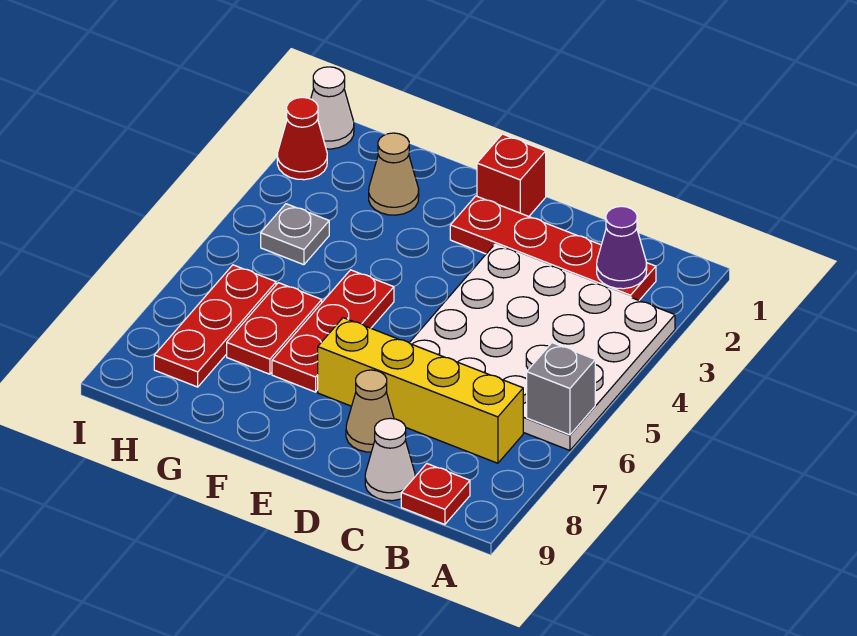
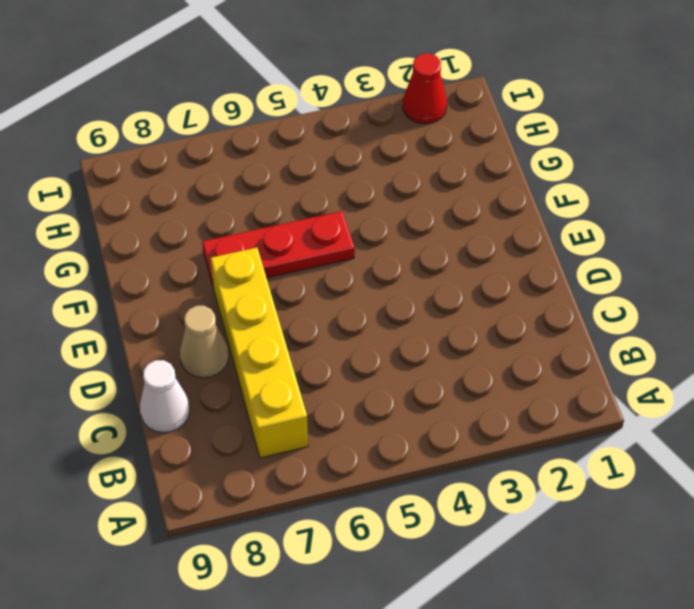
none -> white plate A3:D6 level 1
none -> red plate B2:E2 level 1
none -> red plate B9 level 1

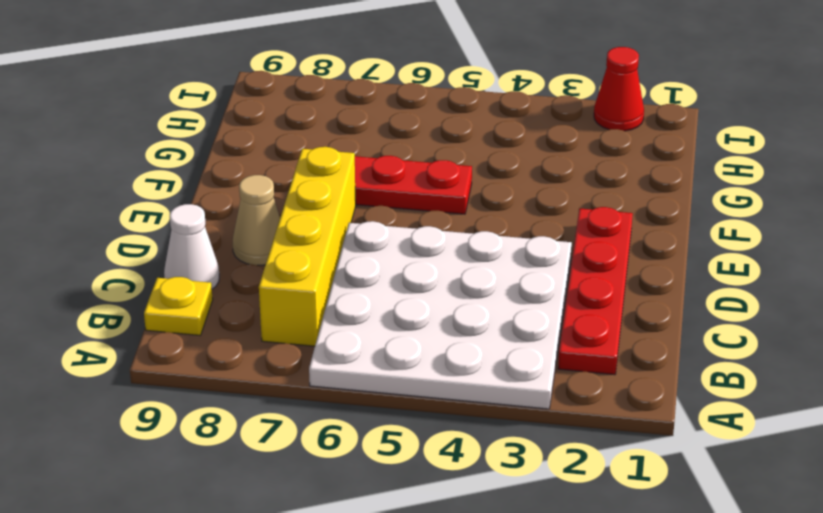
yellow plate B9 level 1 -> red plate B9 level 1
none -> red brick E1 level 1
none -> tan cone G2 level 1
none -> red plate G6:G7 level 1

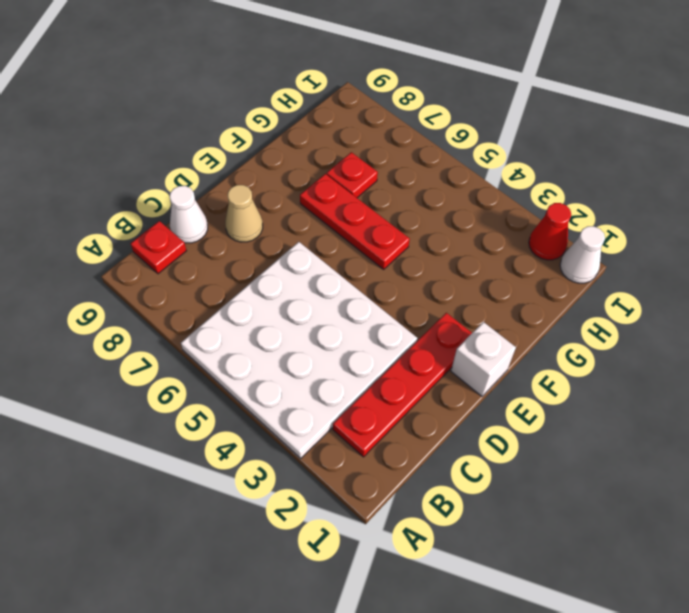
white brick E1 level 1 -> red brick E1 level 1
red plate G7 level 1 -> red plate G6:G7 level 1
none -> yellow brick B7:E7 level 1
none -> tan cone G2 level 1
none -> grey plate H4 level 1

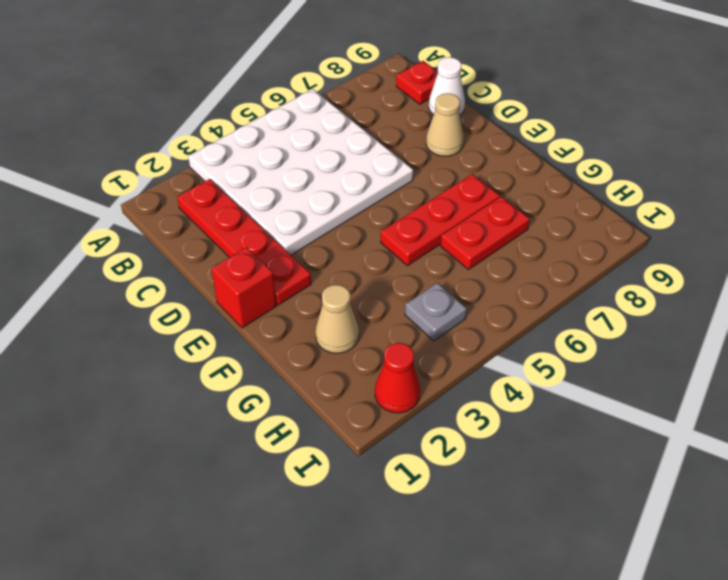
none -> yellow brick B7:E7 level 1
none -> red plate H6:H8 level 1
none -> white cone I1 level 1

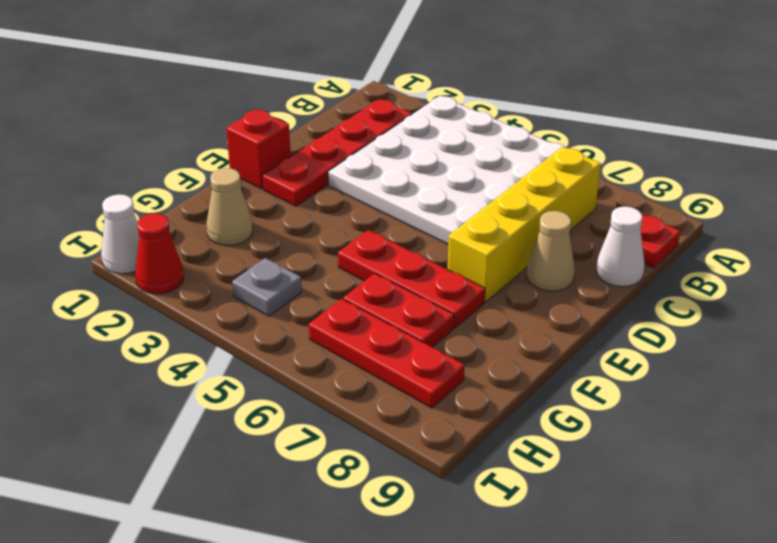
none -> grey brick A6 level 2
none -> purple cone B2 level 2

